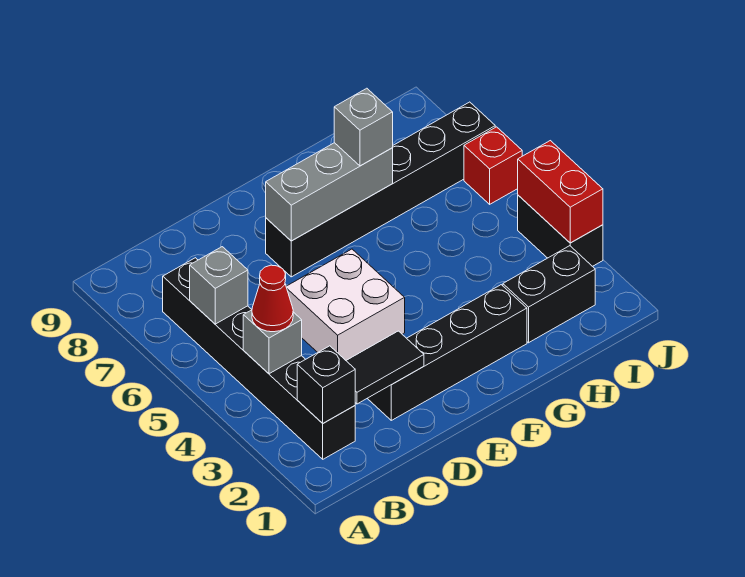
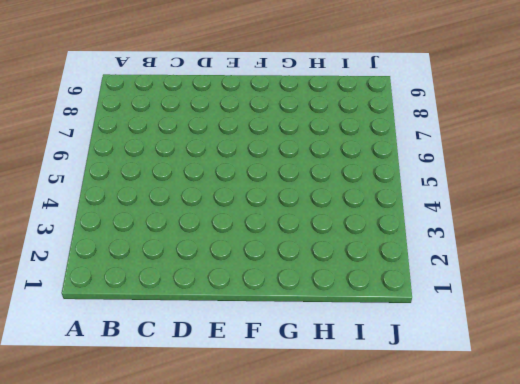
none -> black brick B2:B7 level 1
none -> black brick D2:G2 level 1
none -> white brick D4:E5 level 1

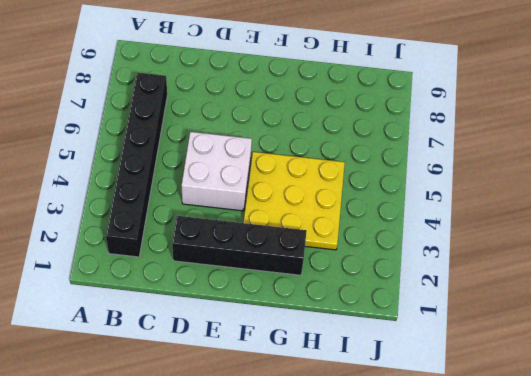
yellow plate F3:H5 level 1 -> none
none -> black brick E7:J7 level 1
none -> black brick H2:I2 level 1
none -> black brick J3:J4 level 1

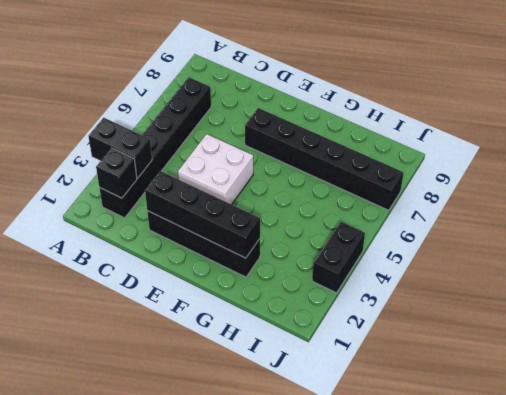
black brick A3:B3 level 2 -> black brick H2:I2 level 1
black brick D2:G2 level 2 -> black tile C2:D2 level 2
none -> red brick J6 level 1
none -> grey brick B4 level 2
none -> grey brick B6 level 2

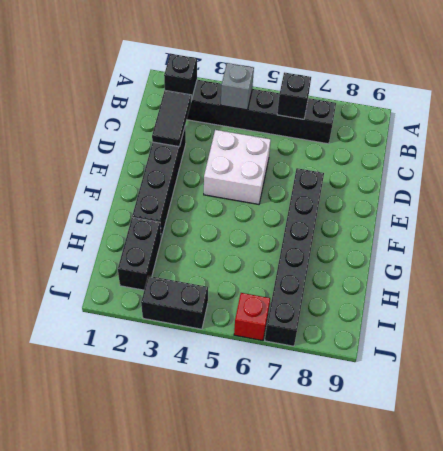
black brick B6 level 2 -> grey brick B6 level 2
none -> grey brick E7:G7 level 2
none -> red brick J3:J4 level 2
none -> red cone B4 level 3

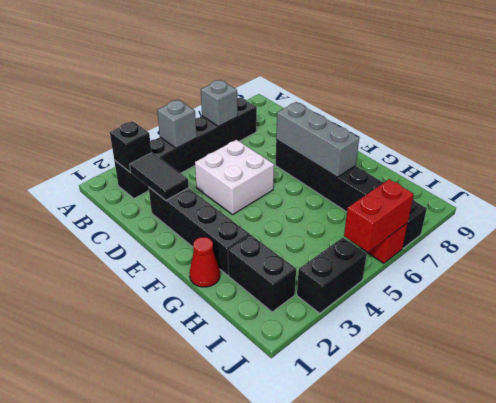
red cone G1 level 1 -> red cone B4 level 3
red brick J5:J6 level 2 -> red brick J3:J4 level 2
none -> grey brick G7 level 3

